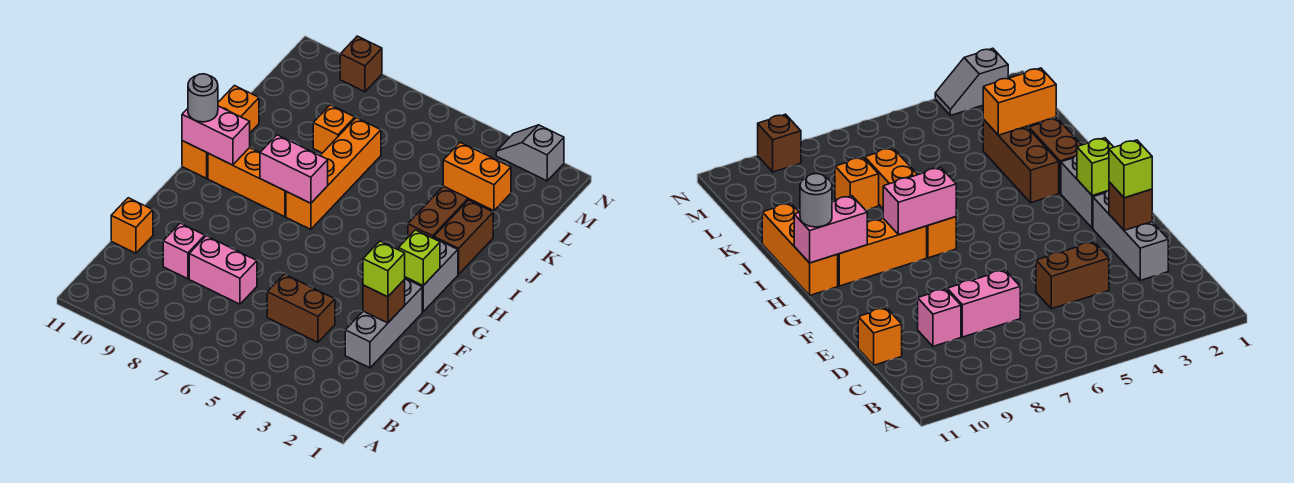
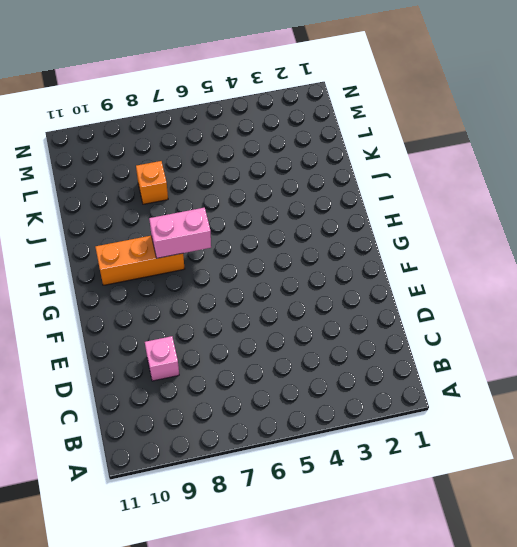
none -> grey brick D2:F2 level 1
none -> brown brick D4:D5 level 1
none -> pink brick D7:D8 level 1

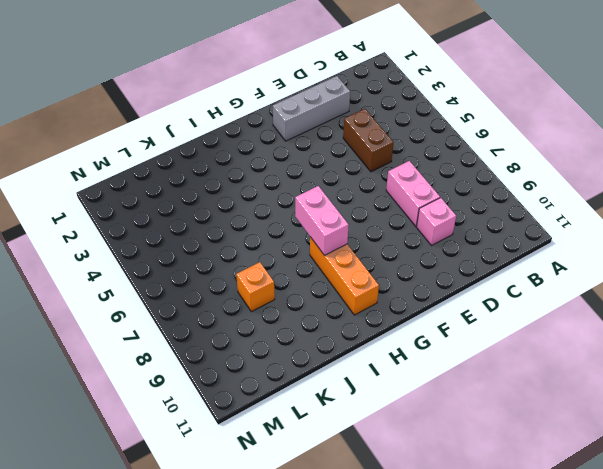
none -> orange brick D11 level 1
none -> grey brick G2:H2 level 1
none -> orange brick H7:K7 level 1

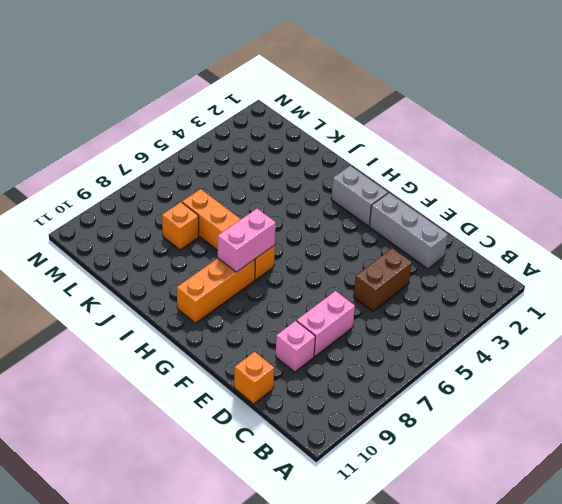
none -> orange brick H11:J11 level 1
none -> brown brick I2:J2 level 1
none -> brown brick I3:K3 level 1

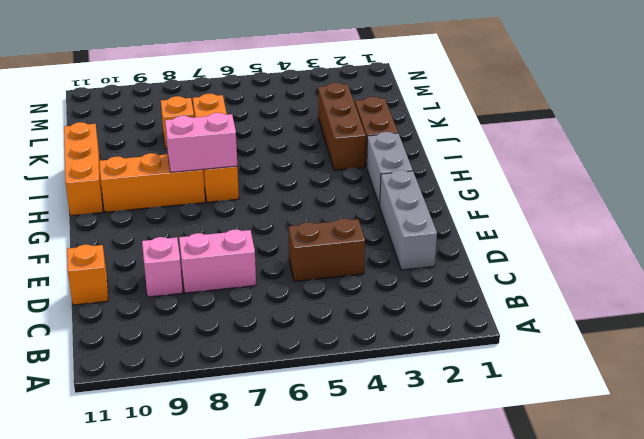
none -> grey slope N2:N3 level 1 top 2
none -> brown brick N9 level 1
none -> brown brick E2 level 2

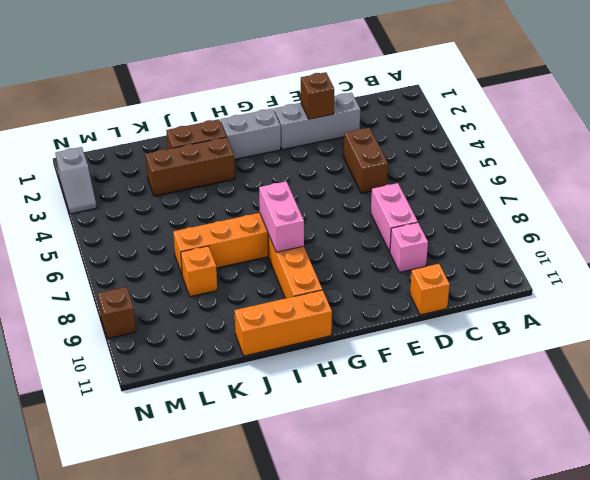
none -> lime brick G2 level 2
none -> pink brick H10:H11 level 2
none -> orange brick K2:K3 level 2

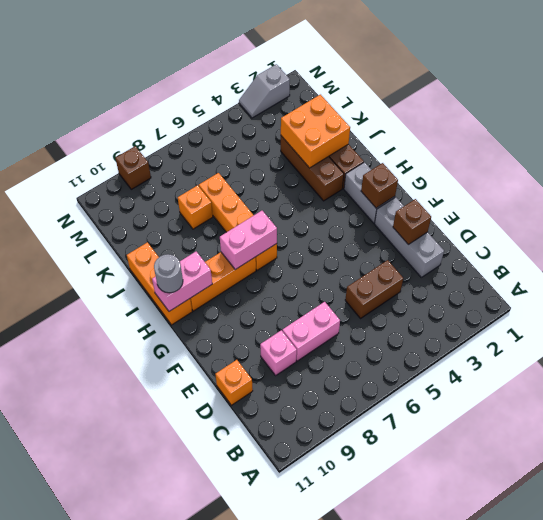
brown brick G2 level 2 -> lime brick G2 level 2
orange brick J2:K3 level 2 -> orange brick K2:K3 level 2
none -> lime brick E2 level 3

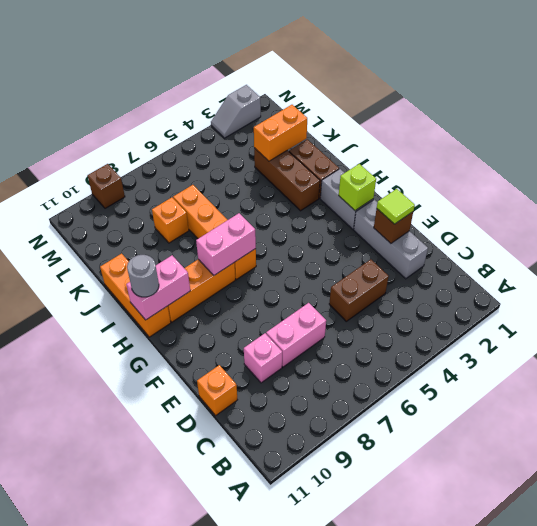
lime tile E2 level 3 -> lime brick E2 level 3

